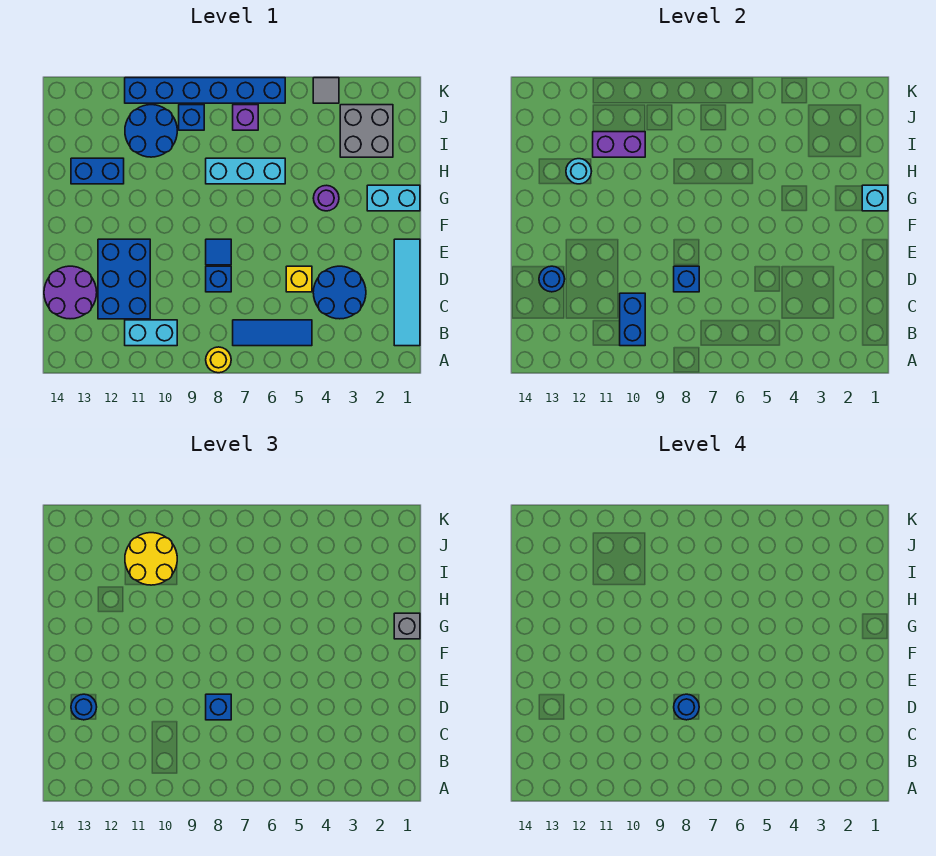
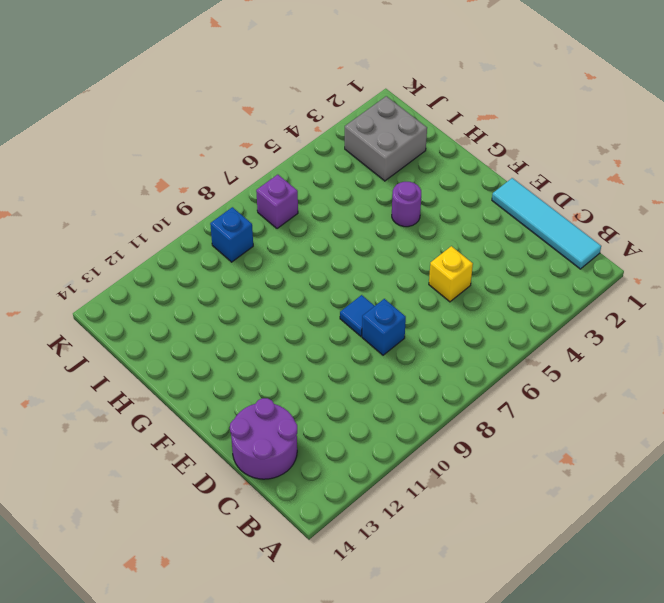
none -> yellow round brick A8 level 1
none -> blue tile B5:B7 level 1
none -> cyan brick B10:B11 level 1
none -> blue round brick C3:D4 level 1

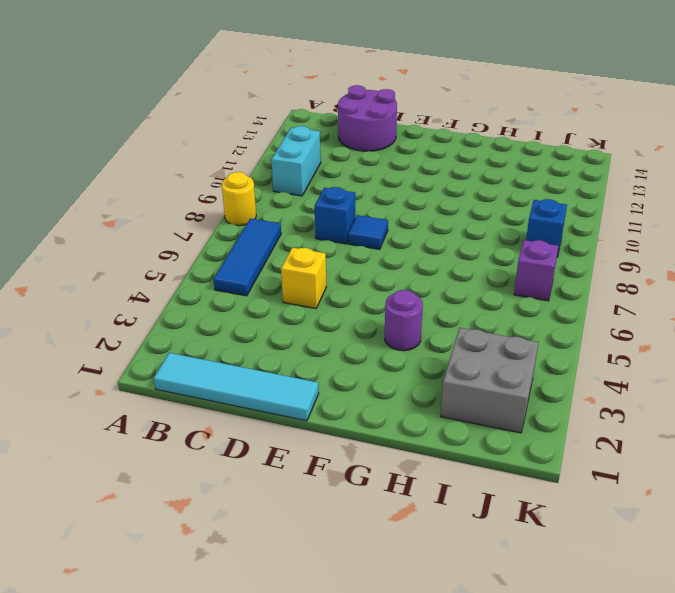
none -> blue round brick C3:D4 level 1
none -> blue brick C11:E12 level 1
none -> cyan brick G1:G2 level 1
none -> cyan brick H6:H8 level 1

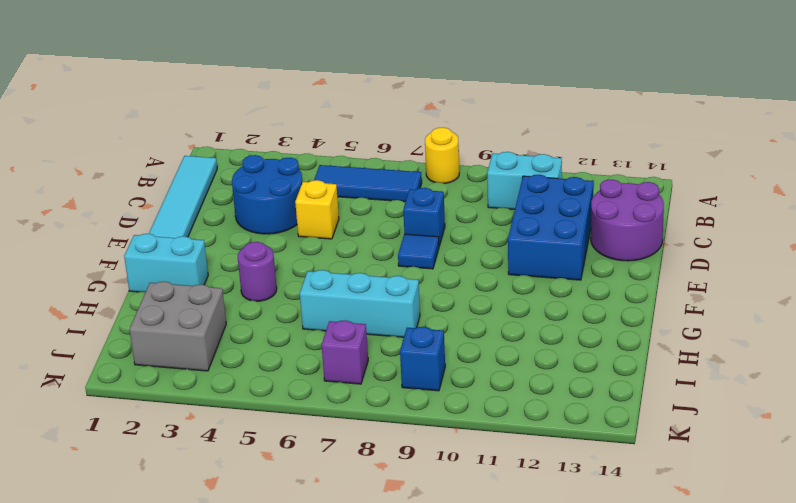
none -> blue brick H12:H13 level 1
none -> blue round brick I10:J11 level 1
none -> grey tile K4 level 1
none -> blue brick K6:K11 level 1

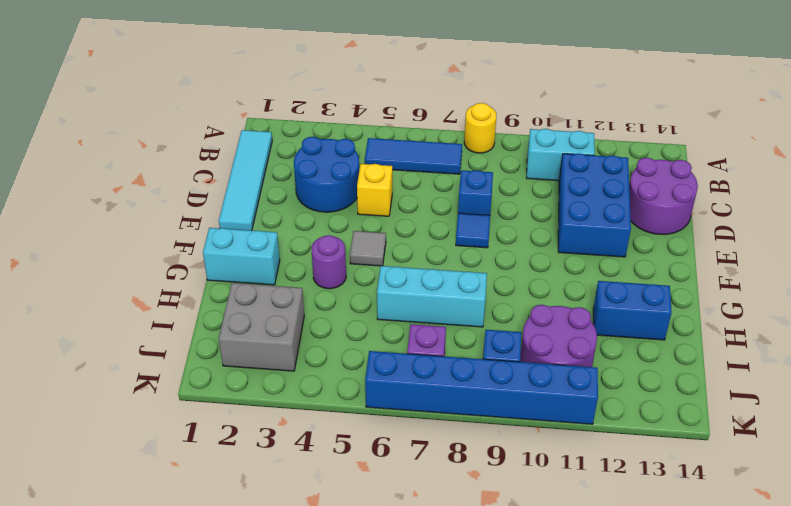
grey tile F5 level 1 -> grey tile K4 level 1
purple round brick I10:J11 level 1 -> blue round brick I10:J11 level 1
none -> blue brick B10:C10 level 2
none -> blue brick D8 level 2
none -> blue round brick D13 level 2
none -> cyan brick G1 level 2

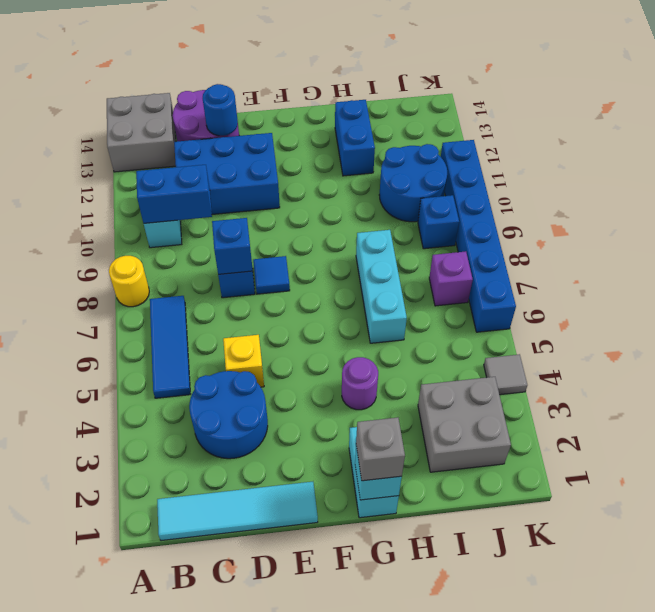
grey brick A13:B14 level 1 -> none
none -> cyan round brick H12 level 2
none -> purple brick I10:I11 level 2
none -> blue brick D8 level 3
none -> blue round brick D13 level 3

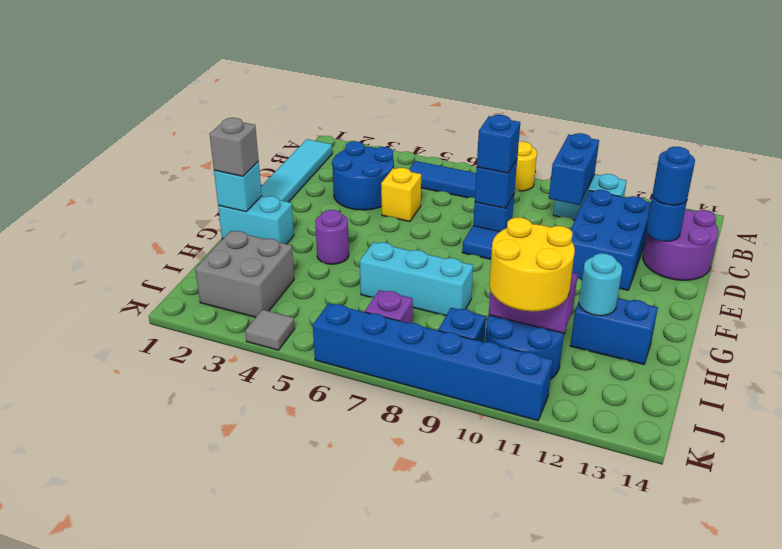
none -> blue round brick D8 level 4

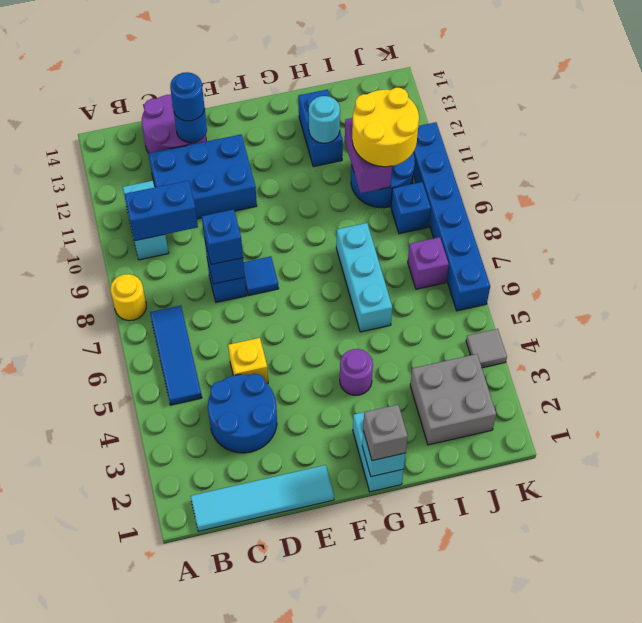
none -> blue round brick D8 level 4

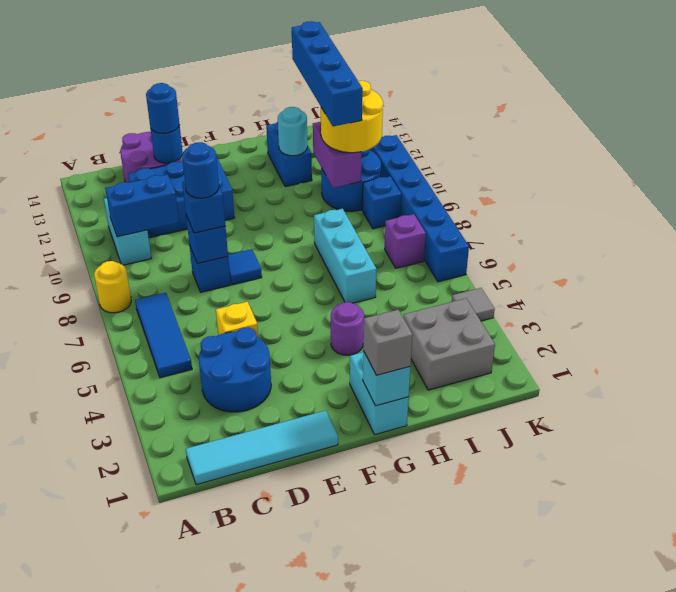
blue brick I10:I13 level 4 -> none

